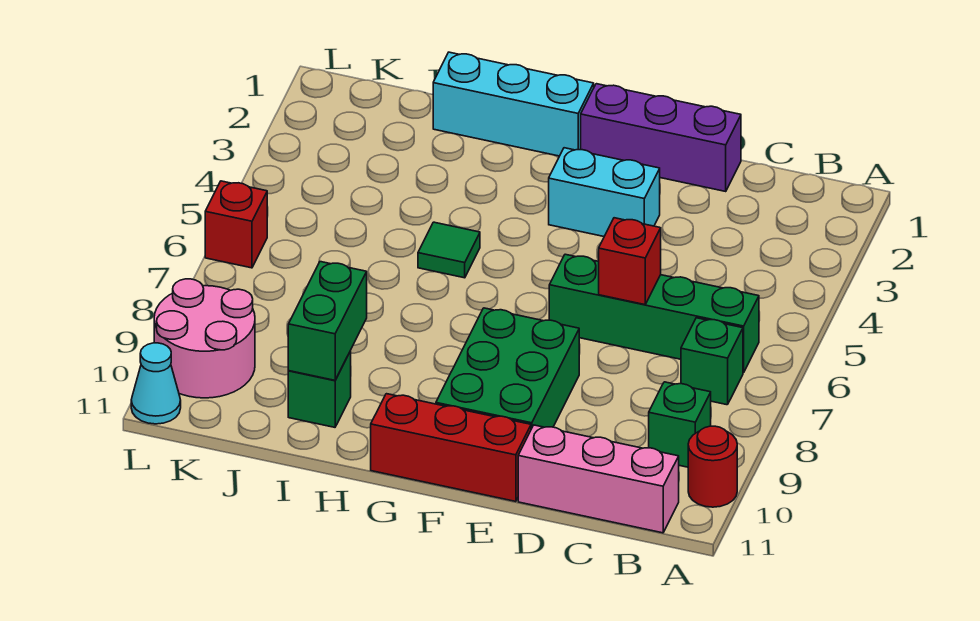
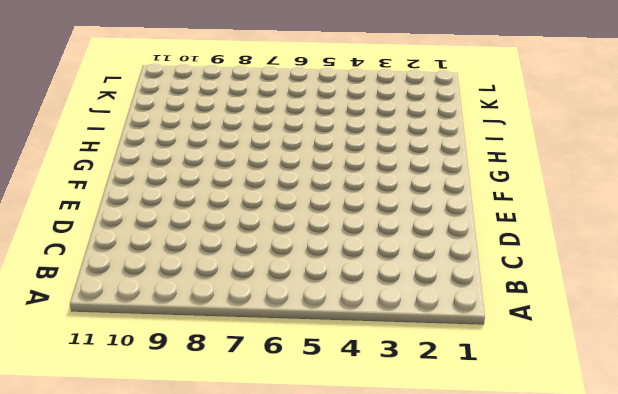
none -> red round brick A10 level 1
none -> green brick B6:E6 level 1
none -> green brick B7 level 1

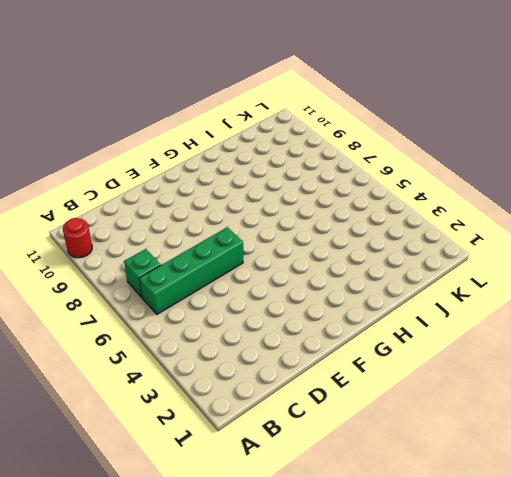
none -> green brick B9 level 1
none -> pink brick B11:D11 level 1
none -> purple brick D1:F1 level 1

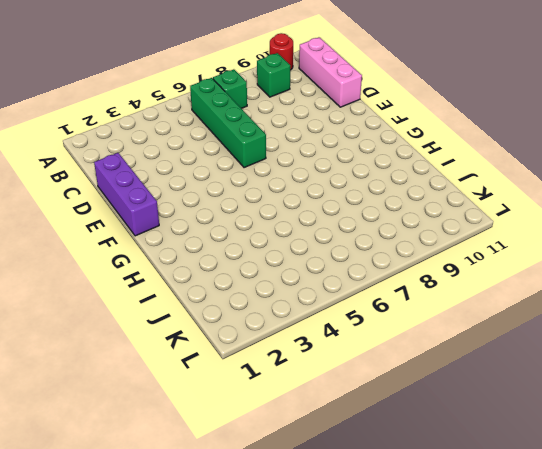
none -> cyan brick E3:F3 level 1
none -> green brick E8:F10 level 1
none -> red brick E11:G11 level 1

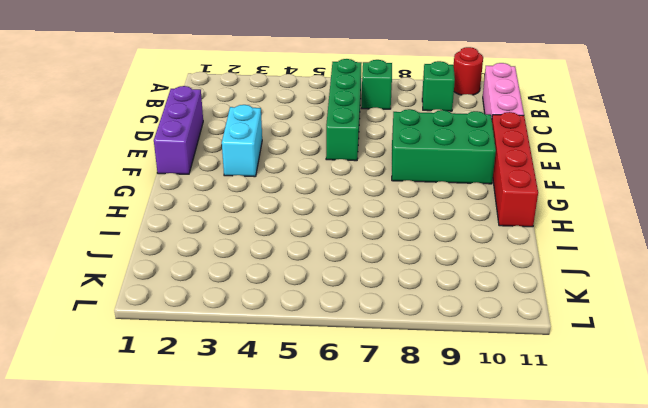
red brick E11:H11 level 1 -> red brick E11:G11 level 1
none -> cyan brick G1:I1 level 1
none -> green tile H5 level 1
none -> green brick I10 level 1

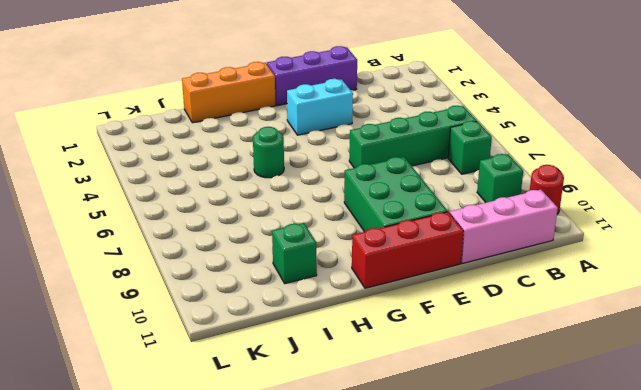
orange brick G1:I1 level 1 -> cyan brick G1:I1 level 1
green round brick H5 level 1 -> green tile H5 level 1
none -> pink round brick K9:L10 level 1
none -> red brick L6 level 1
none -> cyan cone L11 level 1

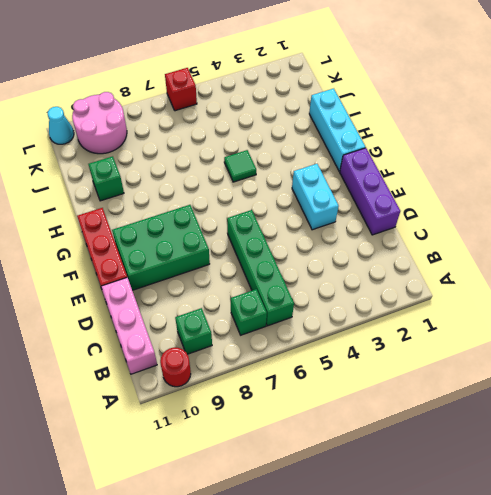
none -> red brick D6 level 2
none -> green brick I9:I10 level 2

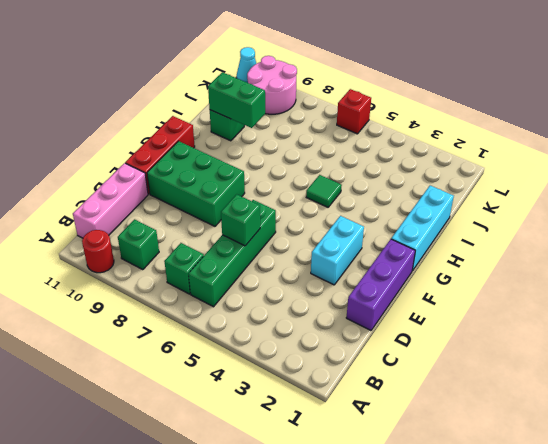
green brick D6 level 2 -> red brick D6 level 2

